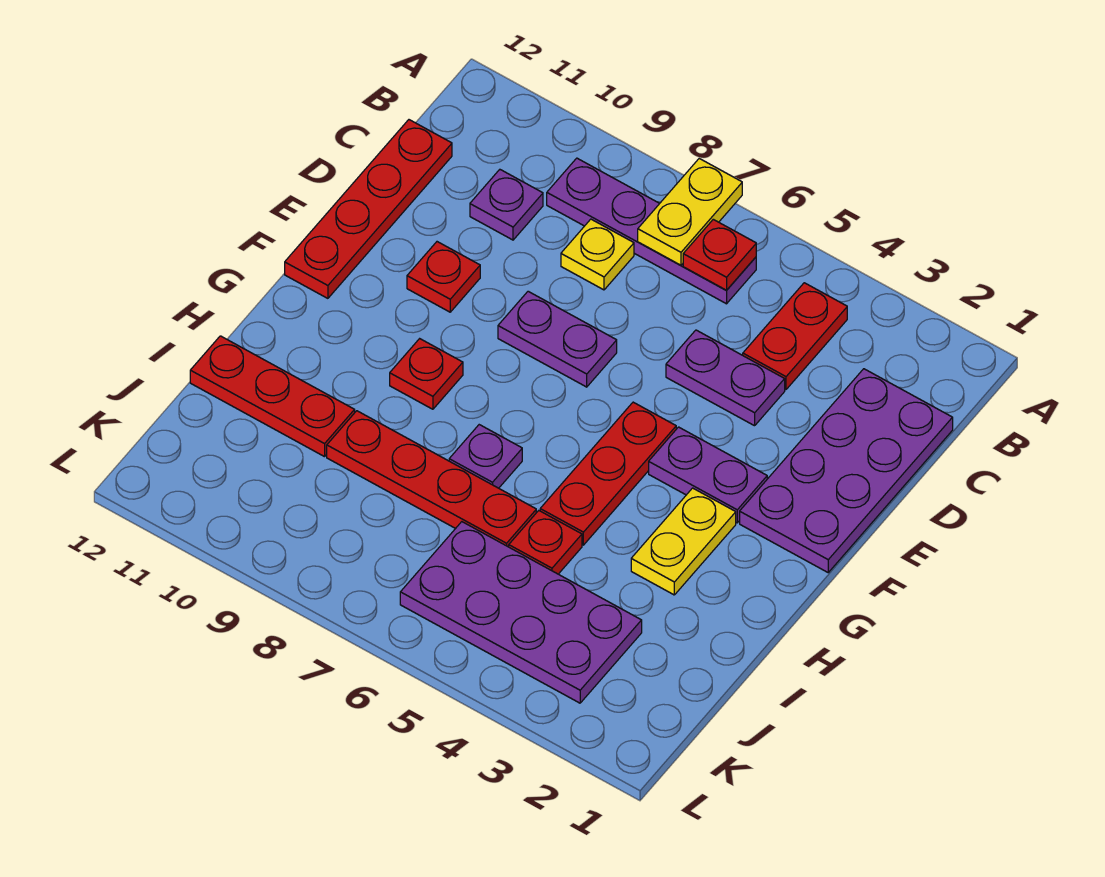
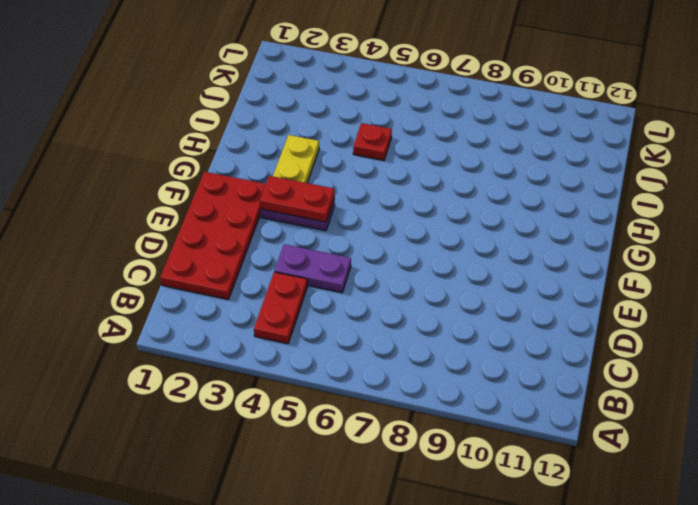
red plate C1:F2 level 1 -> purple plate C1:F2 level 1
red plate F3:F4 level 2 -> none
none -> purple plate B6:B9 level 1
none -> yellow plate C8 level 1
none -> purple plate C10 level 1

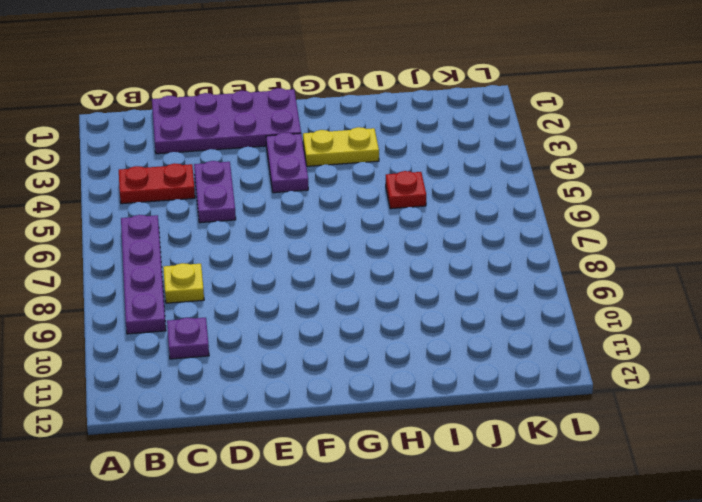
none -> red plate C12:F12 level 1
none -> purple plate E7:E8 level 1
none -> red plate E10 level 1

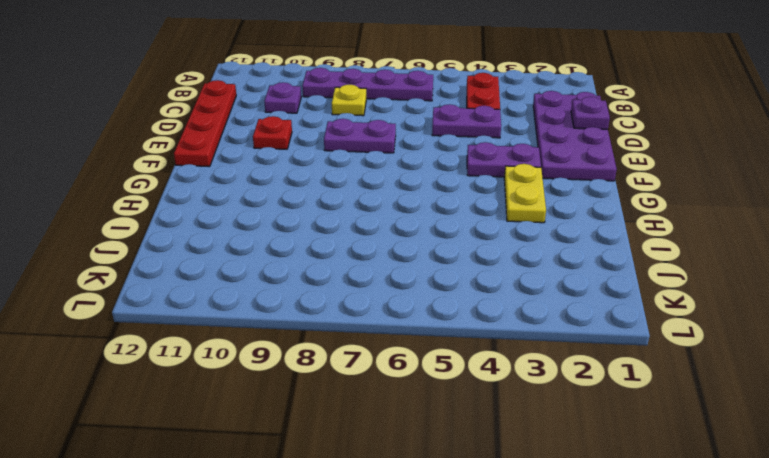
purple plate D1 level 2 -> purple plate H7 level 1
none -> red plate F5:H5 level 1
none -> red plate G9 level 1
none -> red plate I5 level 1

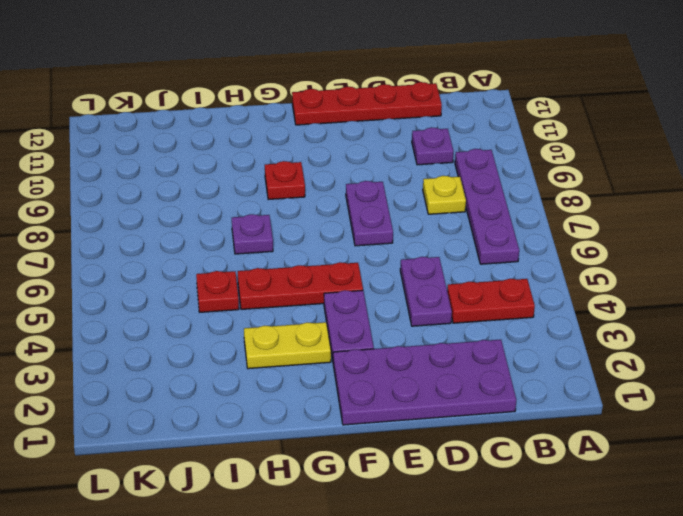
none -> red plate E10 level 1
none -> red plate I6:I9 level 1
none -> red plate I10:I12 level 1

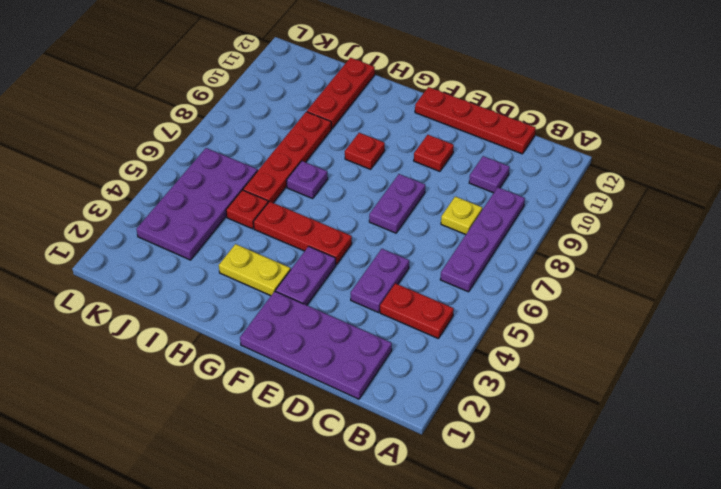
none -> yellow plate A7:B7 level 2
none -> red plate B6 level 2

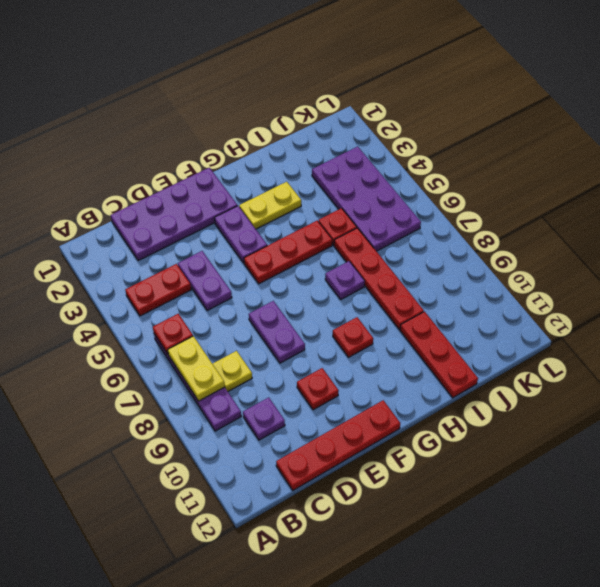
yellow plate B7:B8 level 2 -> yellow plate A7:B7 level 2

